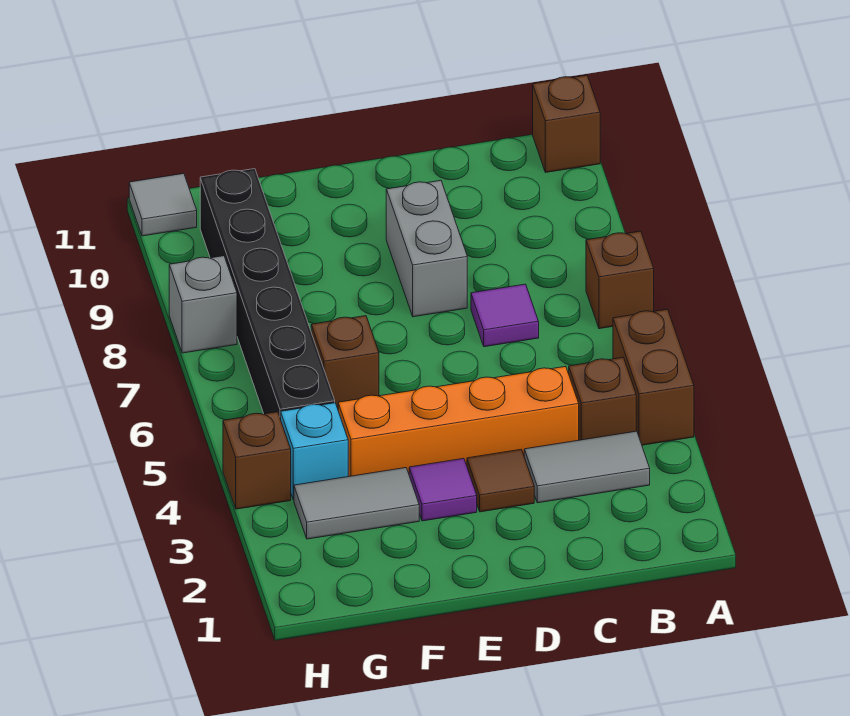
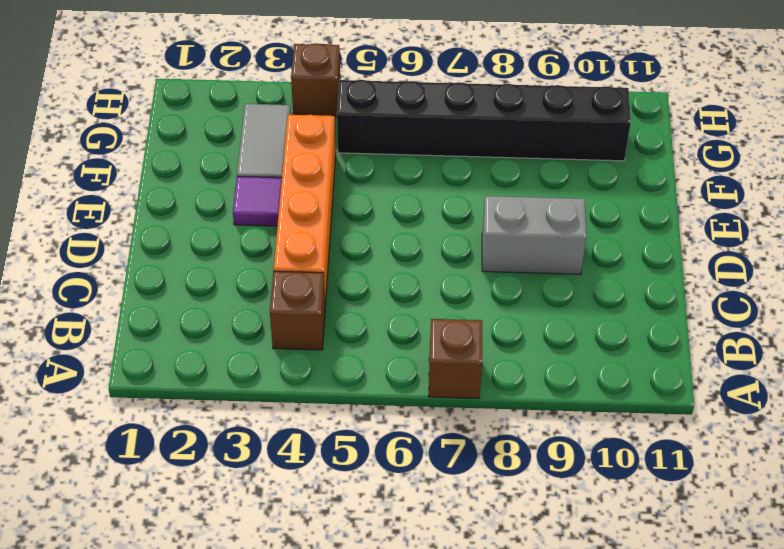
none -> brown brick A4:A5 level 1
none -> brown brick A11 level 1
none -> grey tile B3:C3 level 1

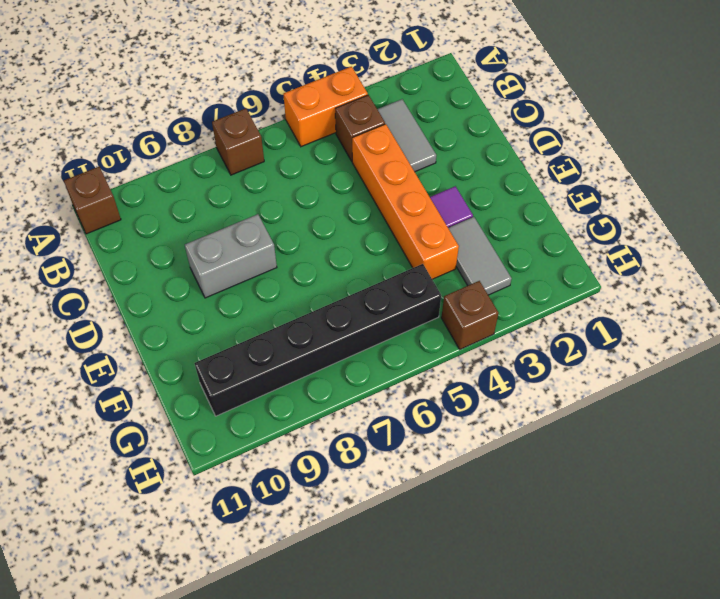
orange brick A4:A5 level 1 -> brown brick A4:A5 level 1
none -> purple tile C7 level 1
none -> brown tile D3 level 1
none -> brown brick F6 level 1

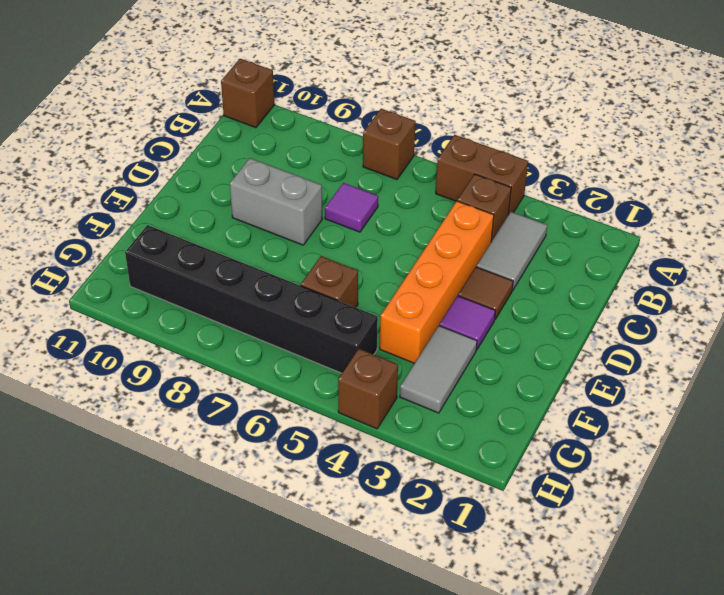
none -> cyan brick G4 level 1
none -> grey brick H8 level 1
none -> grey tile H11 level 1

